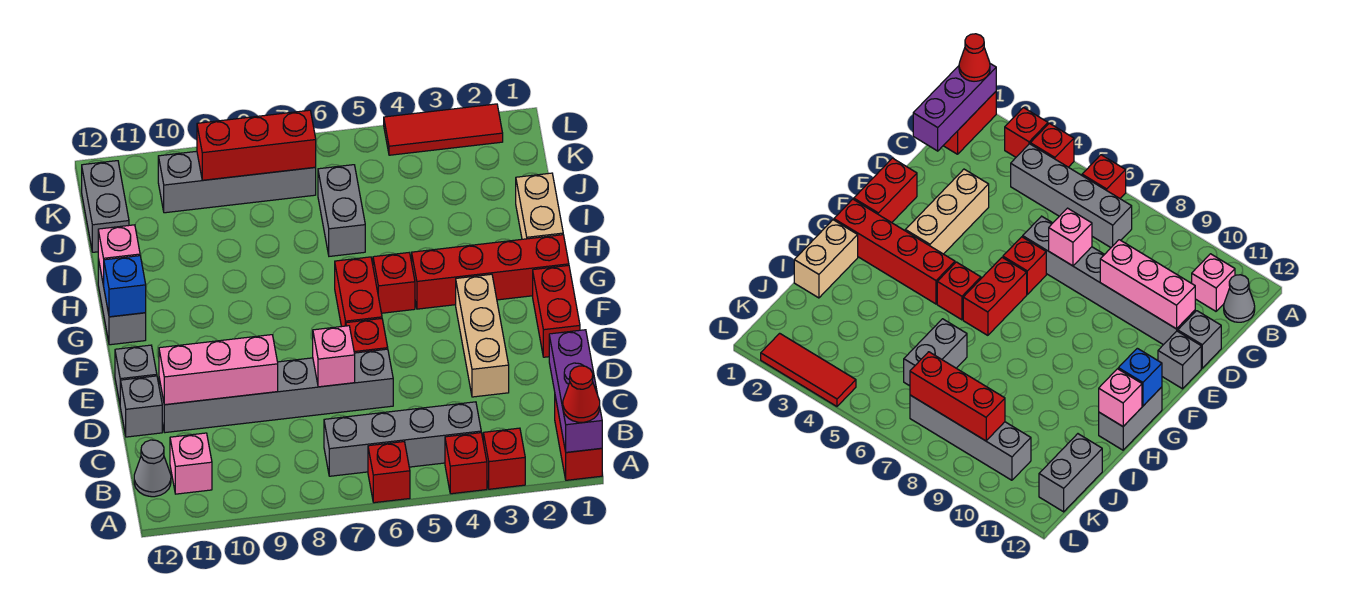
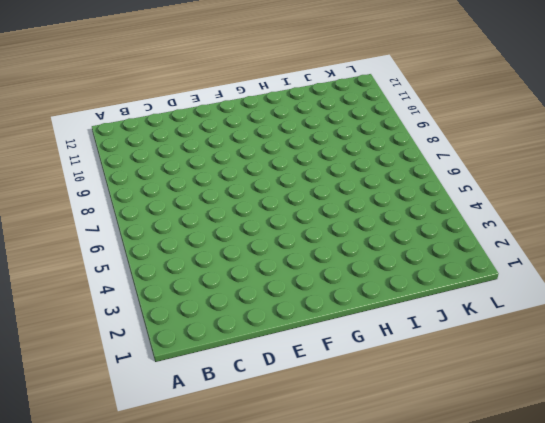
none -> red brick A1:B1 level 1
none -> red brick A3 level 1
none -> red brick A4 level 1

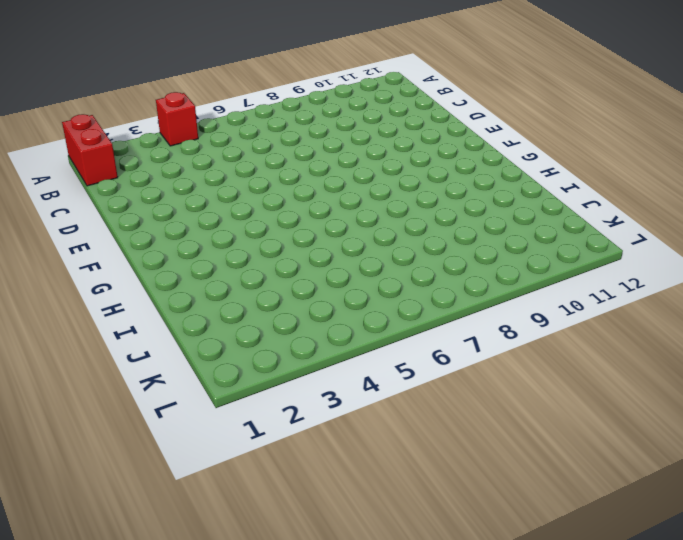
none -> red brick A3 level 1
none -> red brick A6 level 1
none -> grey brick B4:B7 level 1

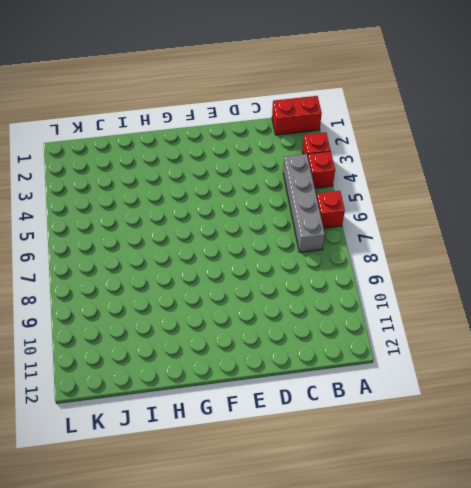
none -> pink brick B11 level 1
none -> grey cone B12 level 1
none -> tan brick D3:F3 level 1

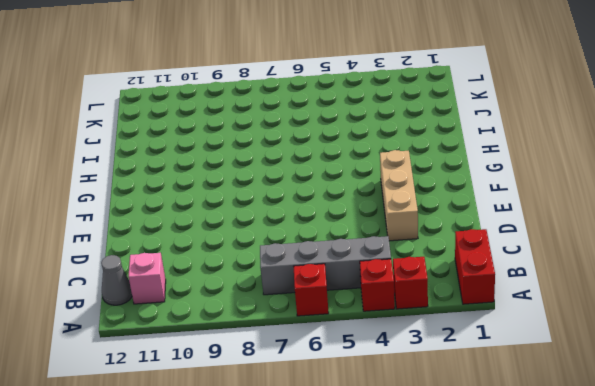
none -> grey brick D6:D11 level 1
none -> grey brick D12 level 1
none -> red brick E1:F1 level 1

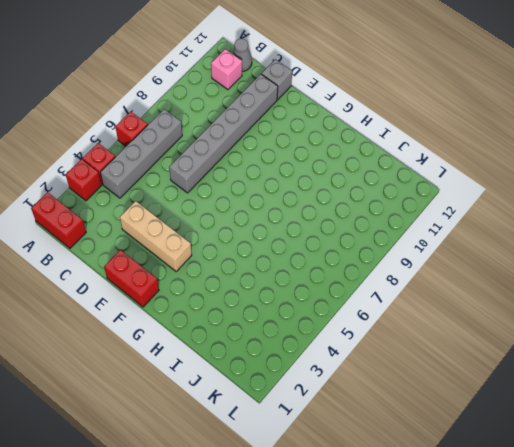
none -> red brick E6 level 1
none -> grey brick E12 level 1
none -> red brick F6:G6 level 1

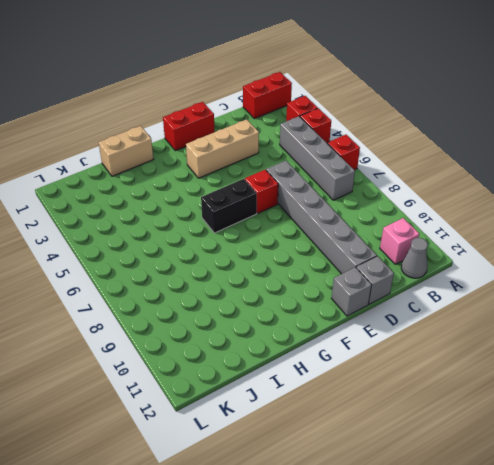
black brick F6:G6 level 1 -> red brick F6:G6 level 1
none -> red brick G1:G4 level 1
none -> red brick G5 level 1
none -> grey brick G12:H12 level 1

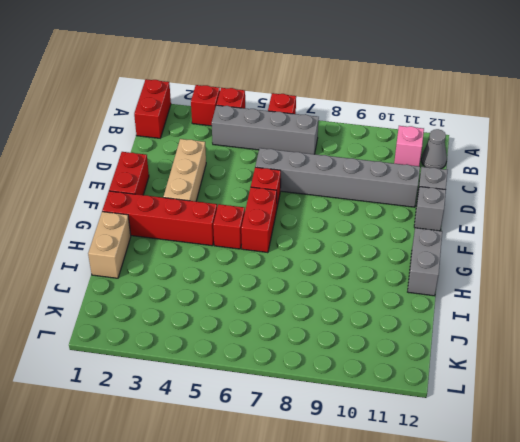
none -> grey brick I6:J6 level 1
none -> grey brick J12:K12 level 1
none -> grey brick K7:K10 level 1

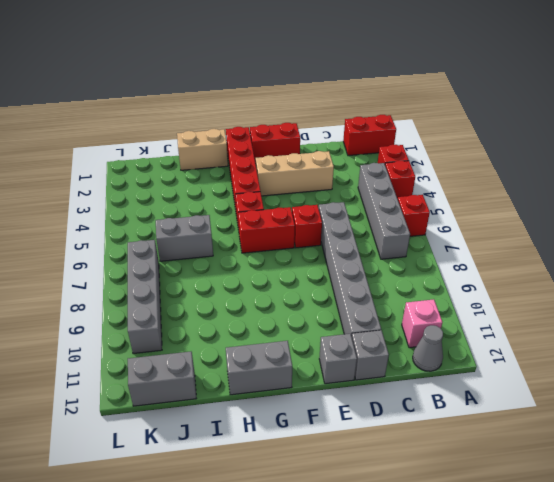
none -> red tile L2:L4 level 1
none -> purple brick A1:C1 level 2
none -> pink brick D7 level 2

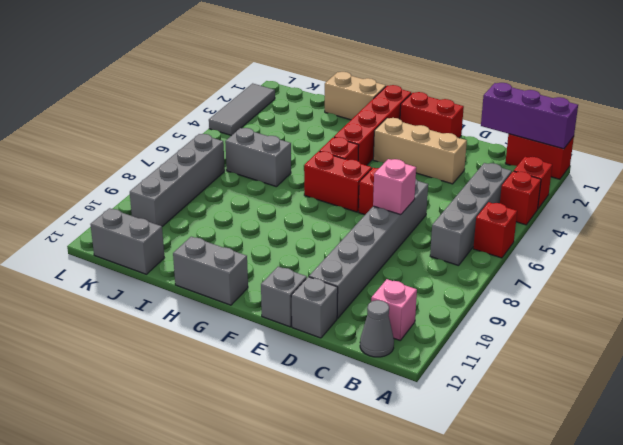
grey tile L2:L4 level 1 -> red tile L2:L4 level 1
none -> pink brick D9:D11 level 2
none -> blue brick G12 level 2
none -> pink brick H12 level 2

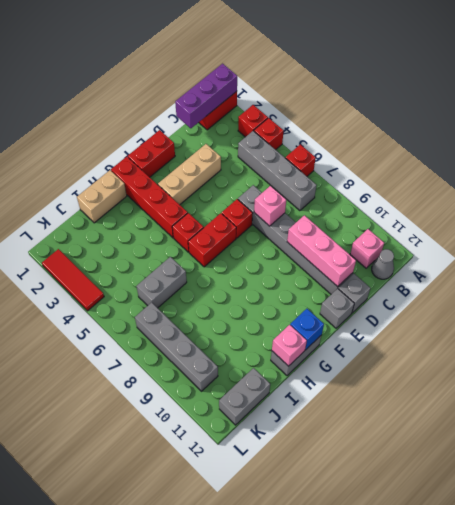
none -> red brick K7:K9 level 2
none -> red cone A1 level 3

